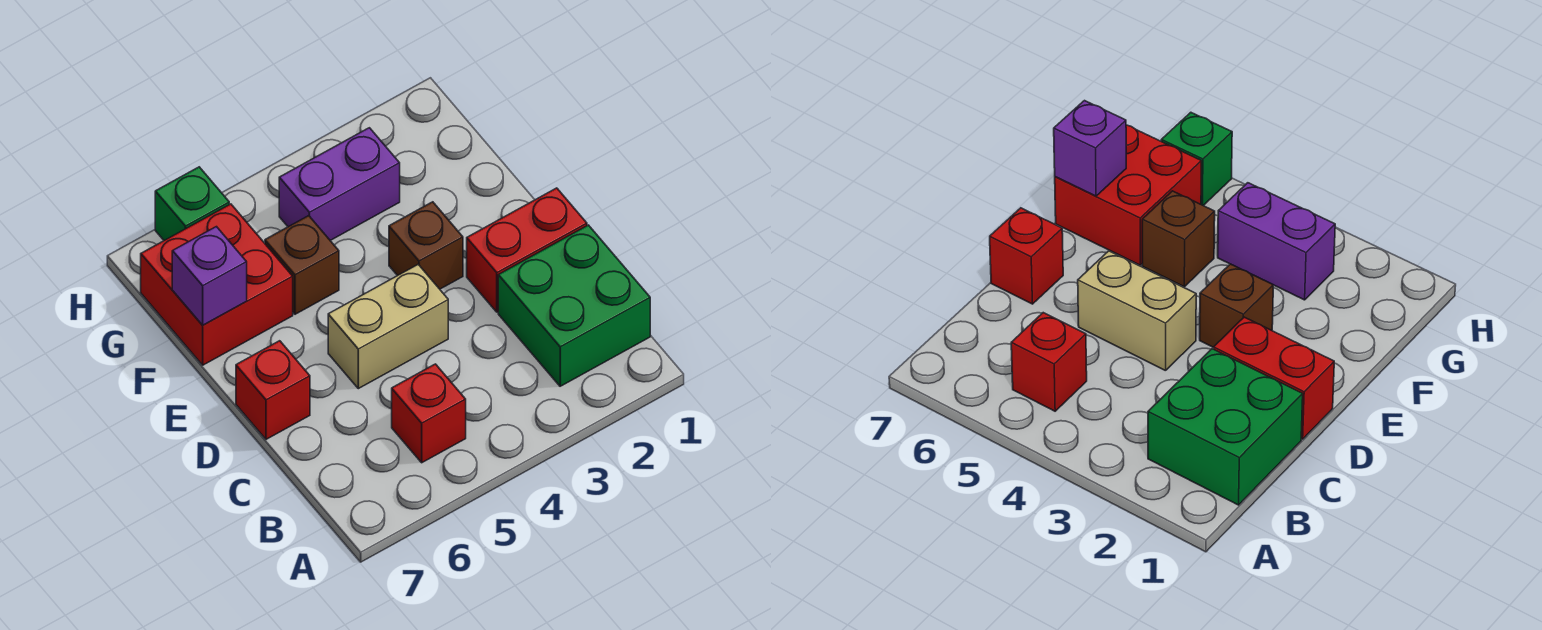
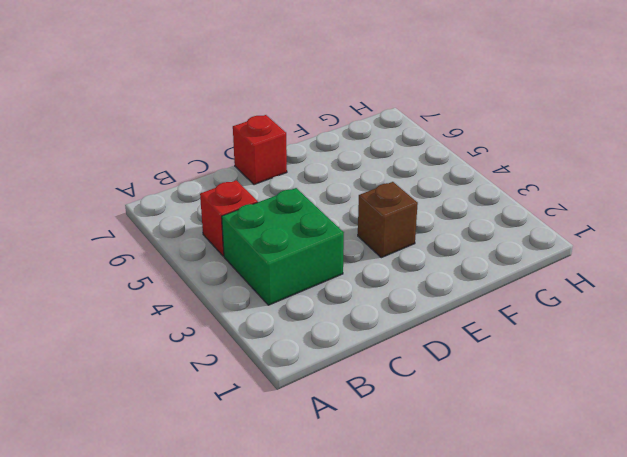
green brick B3:C4 level 1 -> green brick B1:C2 level 1
none -> red brick D1:D2 level 1
none -> tan brick D4:D5 level 1

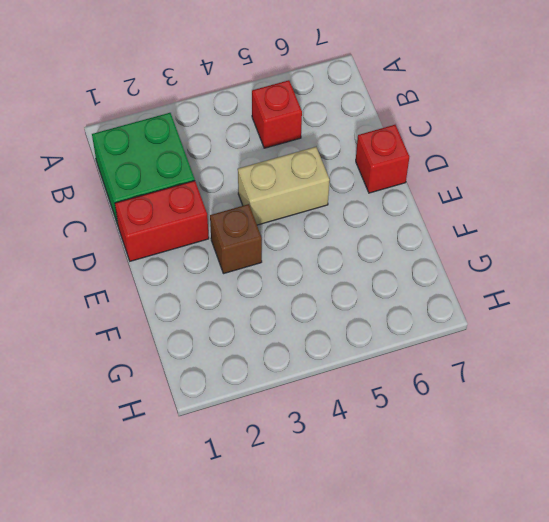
none -> brown brick F5 level 1
none -> red brick F6:G7 level 1

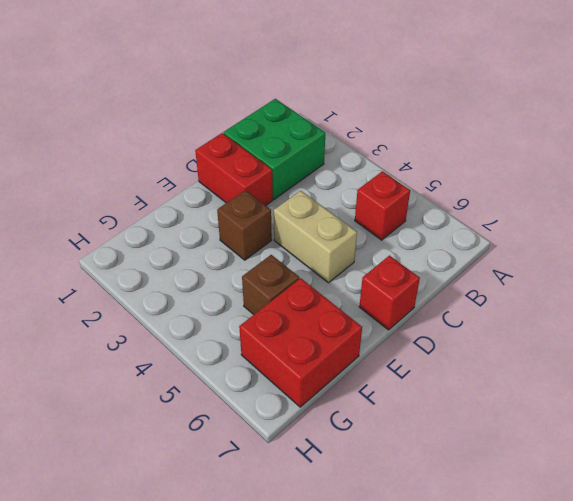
none -> purple brick G3:G4 level 1
none -> green brick H6 level 1

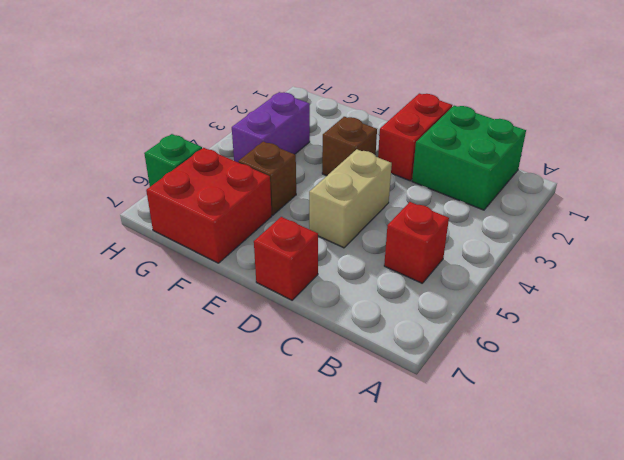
none -> purple brick F7 level 2

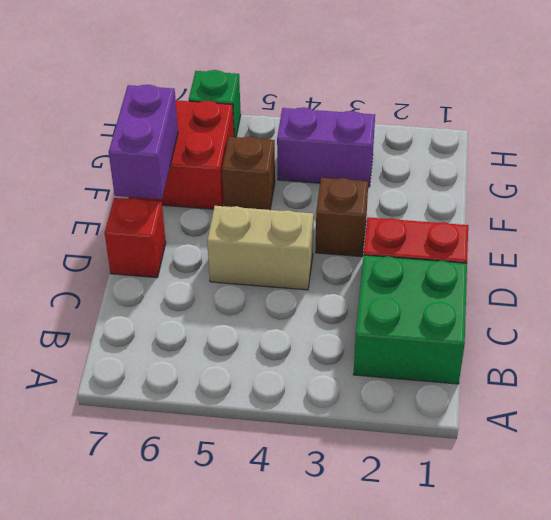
purple brick E7:F7 level 2 -> purple brick F7 level 2
none -> red brick B5 level 1

